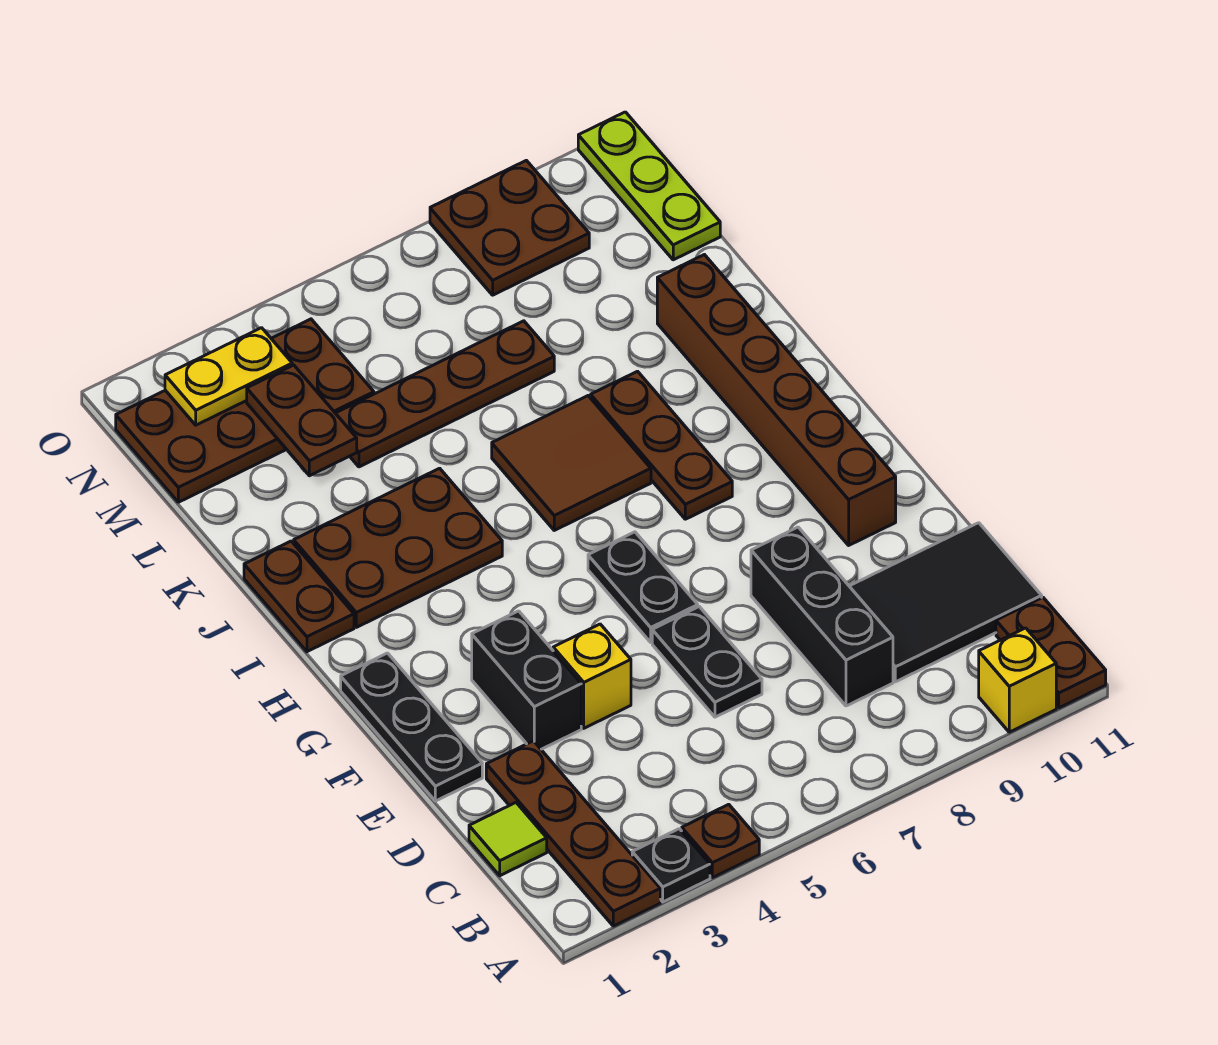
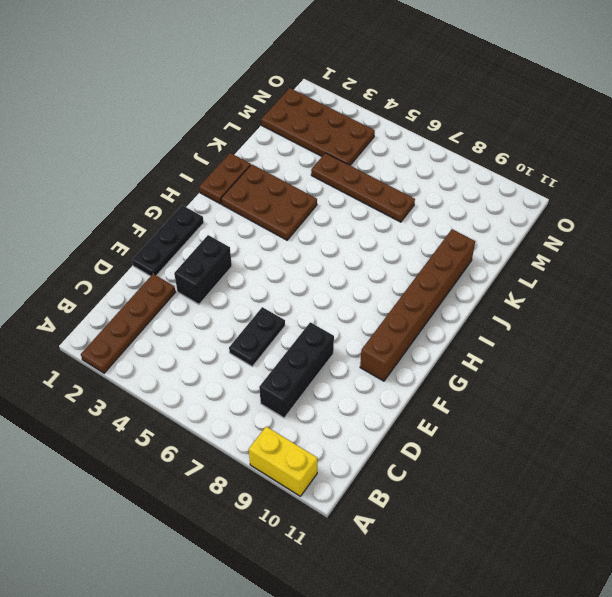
yellow brick A9:A10 level 1 -> yellow brick A10 level 1
none -> black plate A3 level 1
none -> brown plate A4 level 1
none -> brown plate A11:B11 level 1

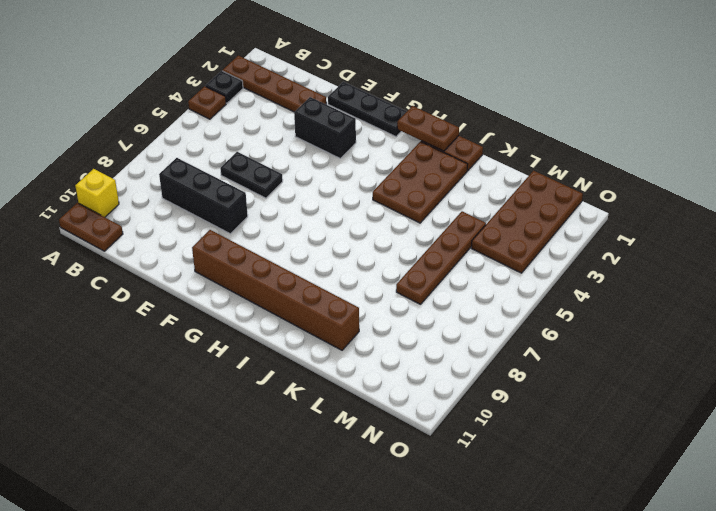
brown plate H1:I1 level 2 -> brown plate L3:M3 level 2
none -> lime tile C1 level 1
none -> black tile C9:D11 level 1
none -> yellow brick E4 level 1

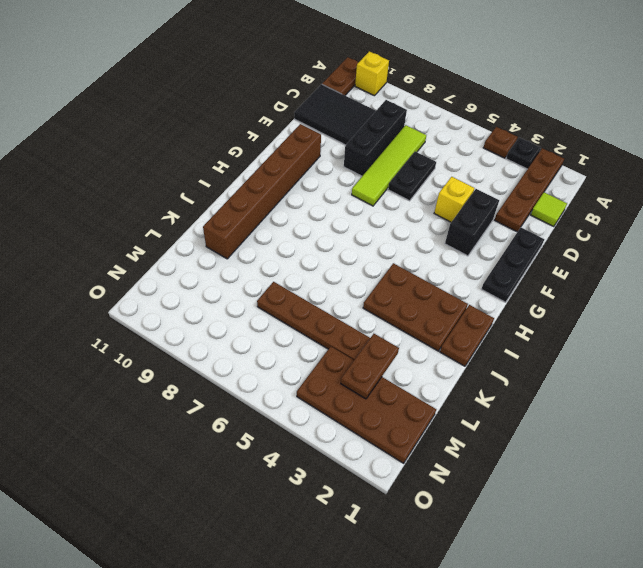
lime tile C7:F7 level 1 -> none
none -> black plate F6:G6 level 1
none -> brown plate H8:J8 level 1
none -> brown tile I6:J7 level 1

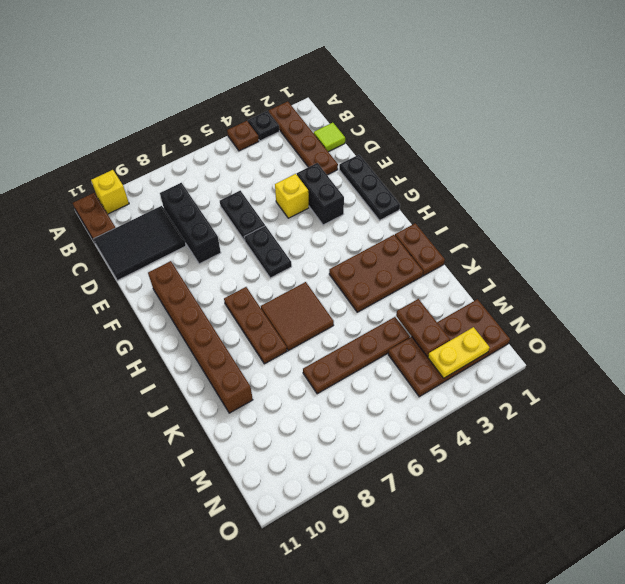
none -> lime plate M11:O11 level 1
none -> brown plate N8:O9 level 1

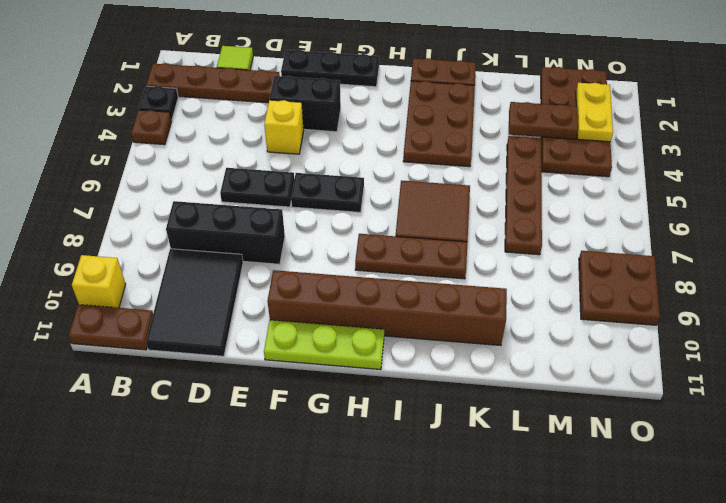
lime plate F11:H11 level 1 -> lime plate M11:O11 level 1

